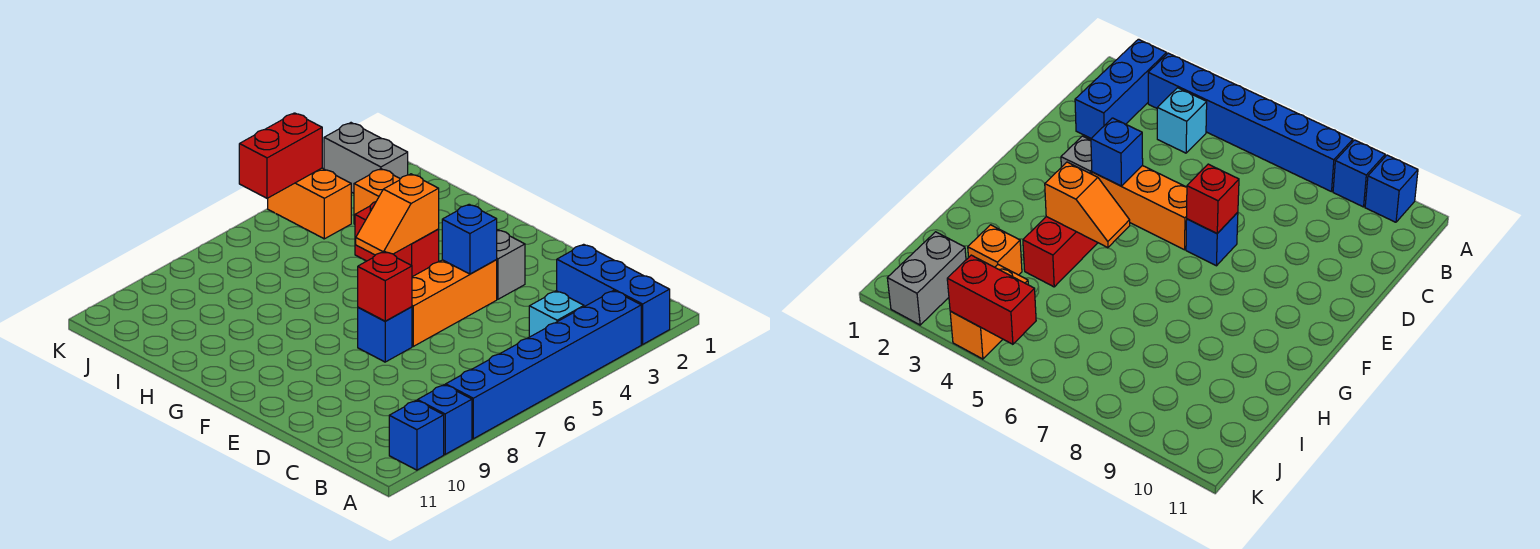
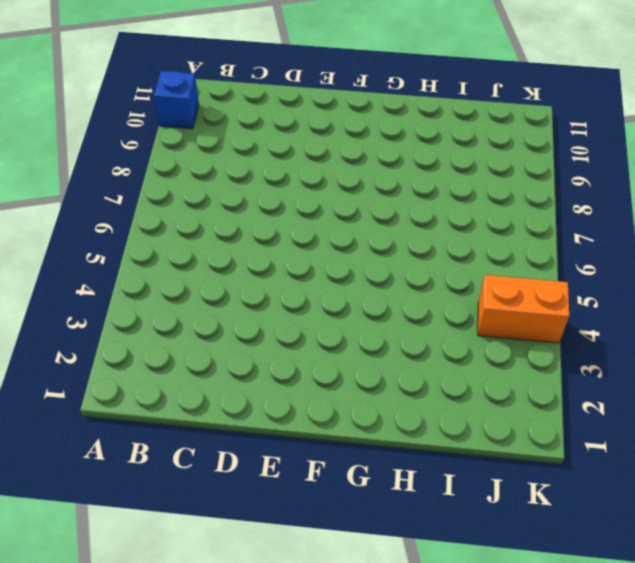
none -> blue brick A2:C2 level 1
none -> blue brick A3:A8 level 1
none -> blue brick A9 level 1

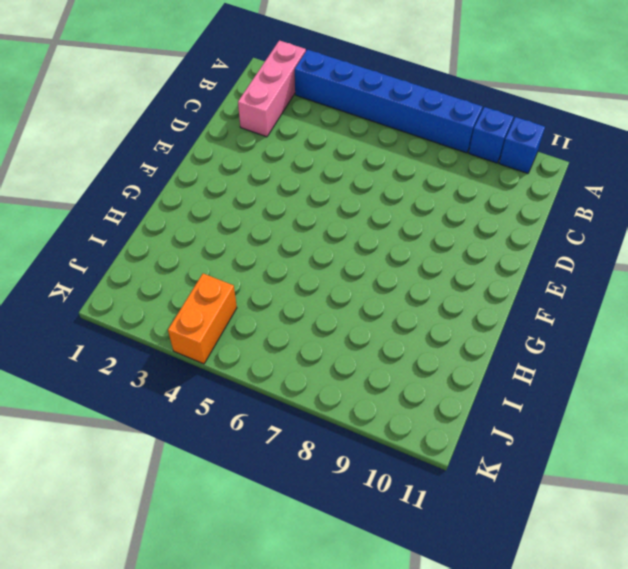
pink brick A2:C2 level 1 -> blue brick A2:C2 level 1
none -> cyan brick B4 level 1
none -> grey brick E3 level 1
none -> orange brick E4:E6 level 1

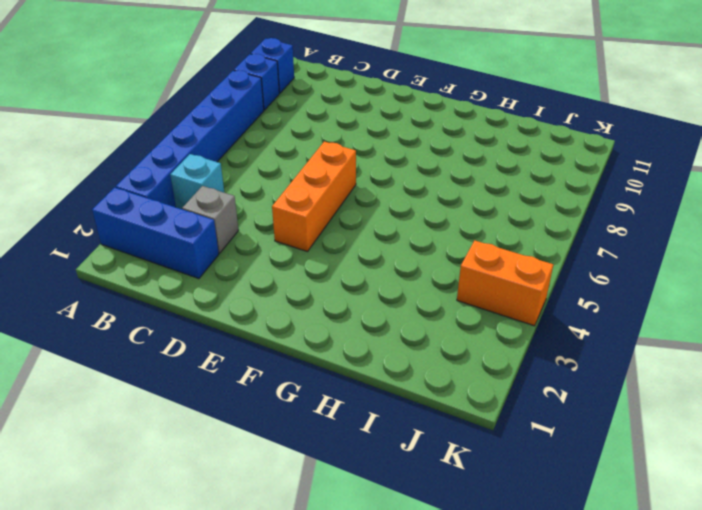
grey brick C3 level 1 -> grey brick E3 level 1
none -> blue brick E7 level 1
none -> red brick G4:H4 level 1
none -> orange brick I3 level 1

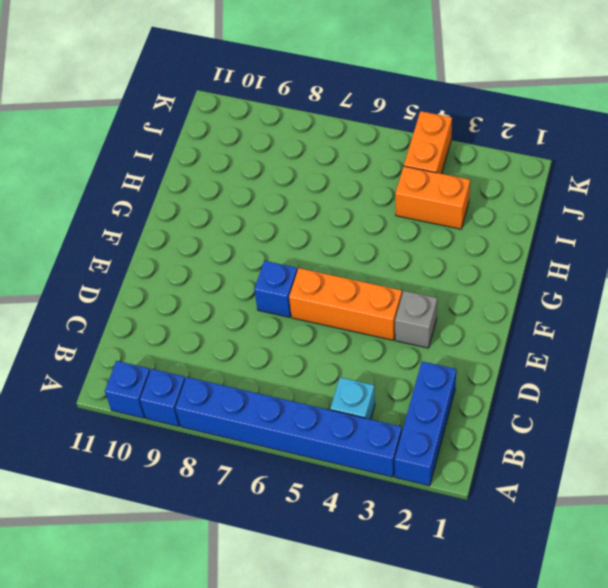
orange brick I3:I4 level 1 -> orange brick I3 level 1
none -> red brick G4:H4 level 1
none -> grey brick J2:K2 level 1
none -> blue brick E4 level 2

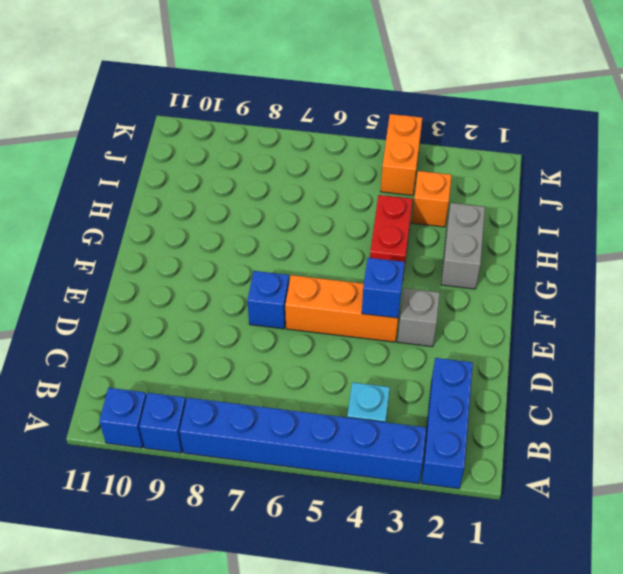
grey brick G2:H2 level 1 -> grey brick J2:K2 level 1
none -> red brick E7 level 2
none -> orange slope G4:G5 level 2 top 4
none -> red brick K4:K5 level 2

